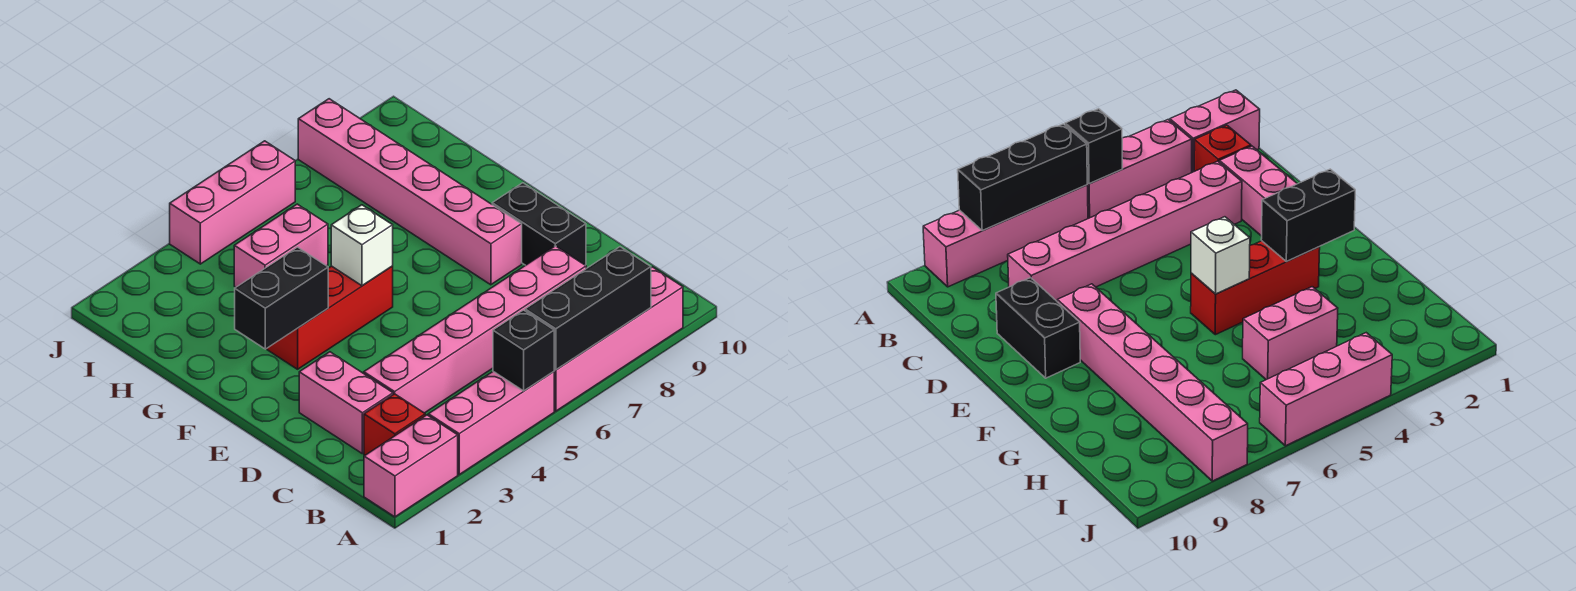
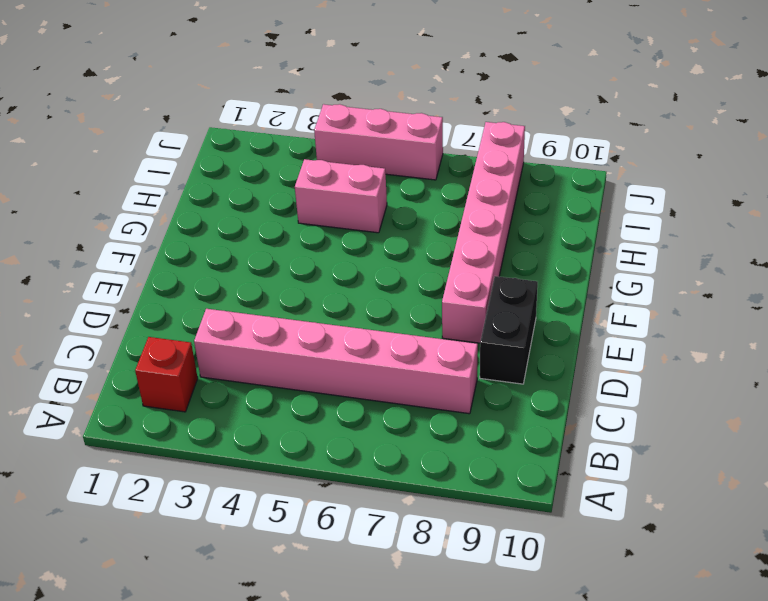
none -> pink brick A1:A2 level 1
none -> pink brick A3:A5 level 1
none -> pink brick A6:A9 level 1

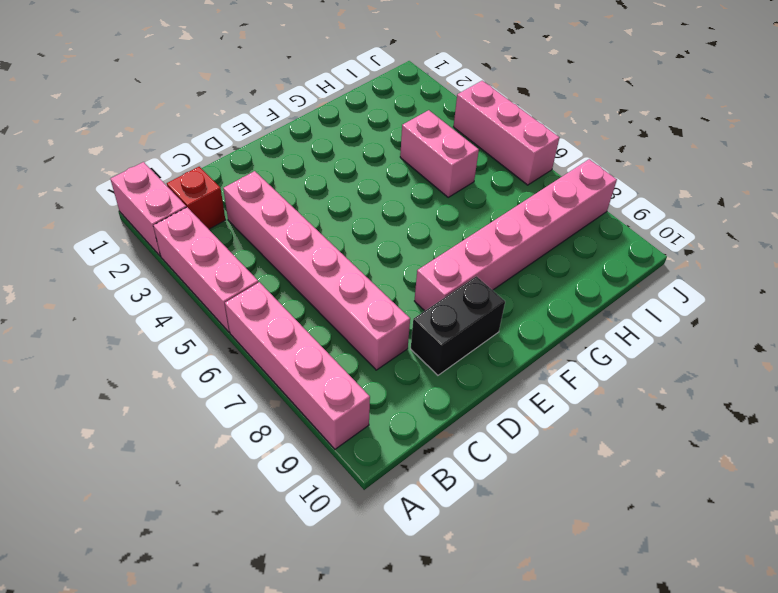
none -> pink brick C2:D2 level 1
none -> red brick F3:F5 level 1
none -> black brick A5 level 2

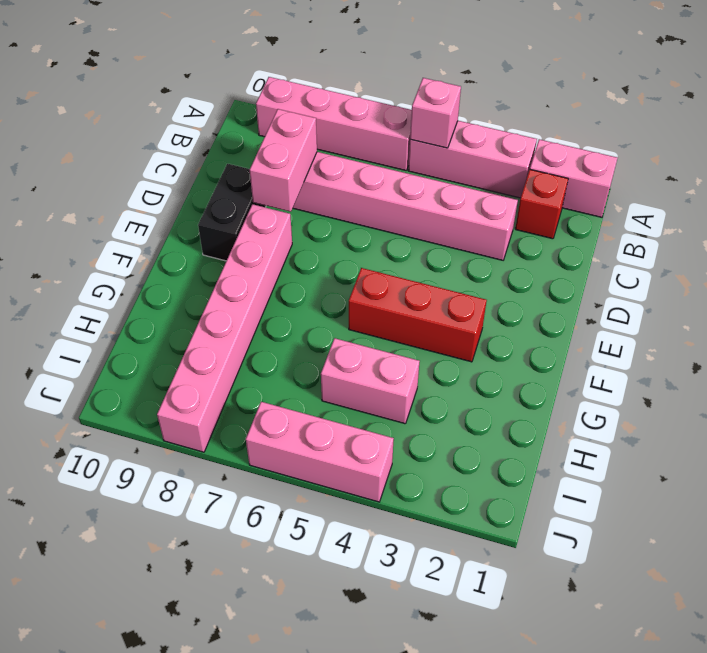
pink brick A5 level 2 -> black brick A5 level 2
pink brick C8:D8 level 2 -> pink brick C2:D2 level 1
none -> black brick A6:A8 level 2
none -> black brick F2:F3 level 2
none -> white brick F5 level 2

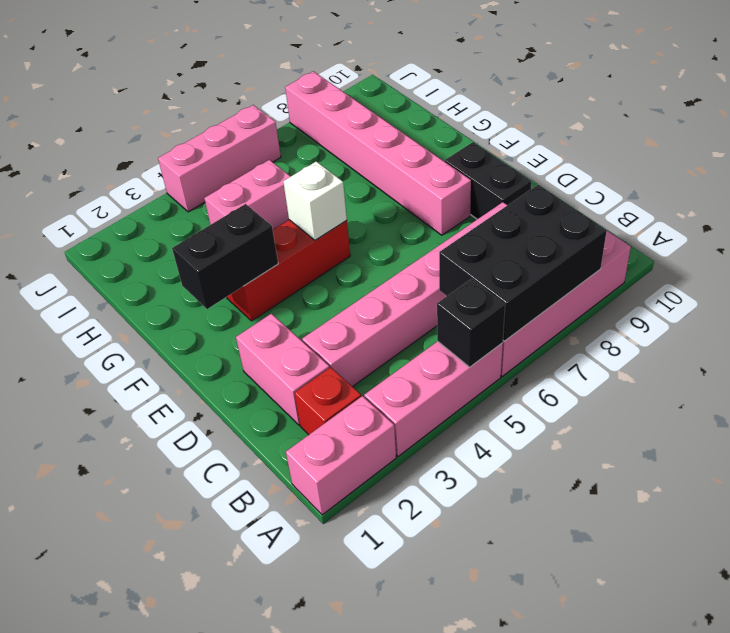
black brick A6:B8 level 2 -> black brick A6:A8 level 2

